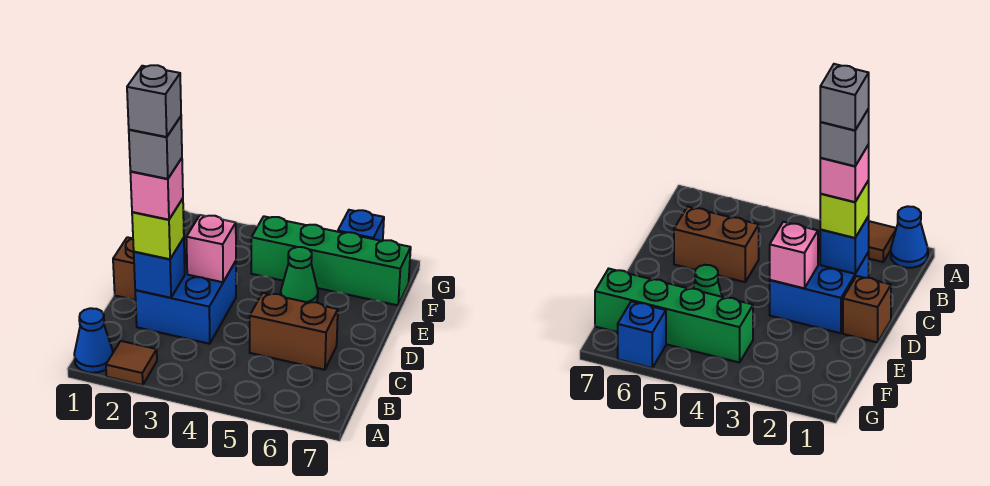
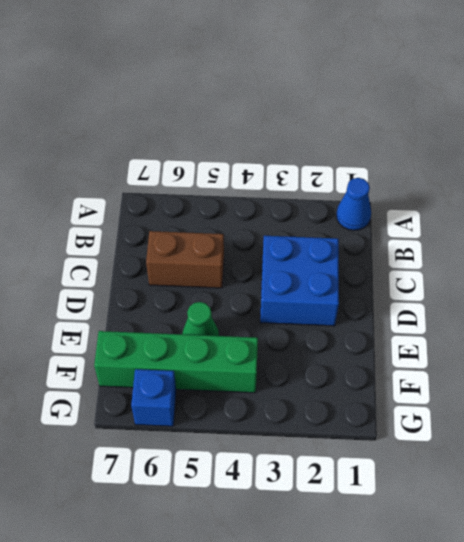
none -> brown tile A2 level 1
none -> brown brick D1 level 1
none -> blue brick C2 level 2

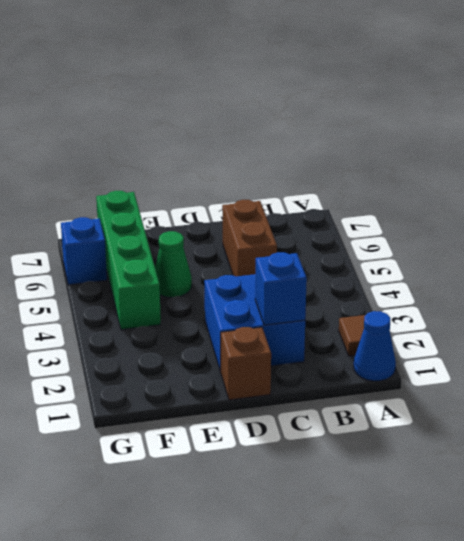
none -> pink brick D3 level 2
none -> lime brick C2 level 3
none -> pink brick C2 level 4

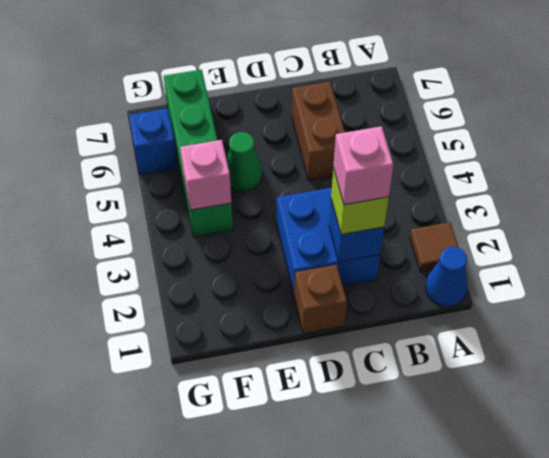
pink brick F4 level 2 -> pink brick D3 level 2
none -> grey brick C2 level 5
none -> grey brick C2 level 6

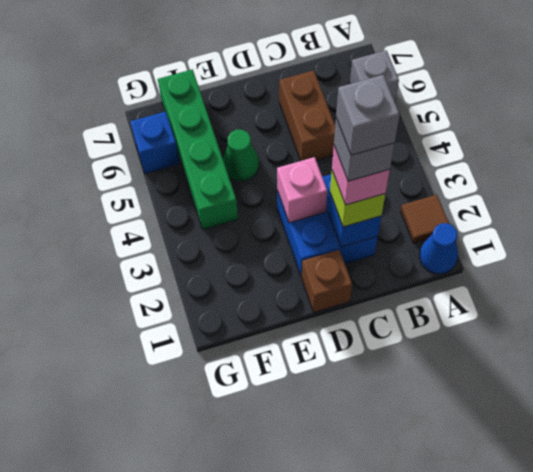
grey brick A6 level 1 -> none

